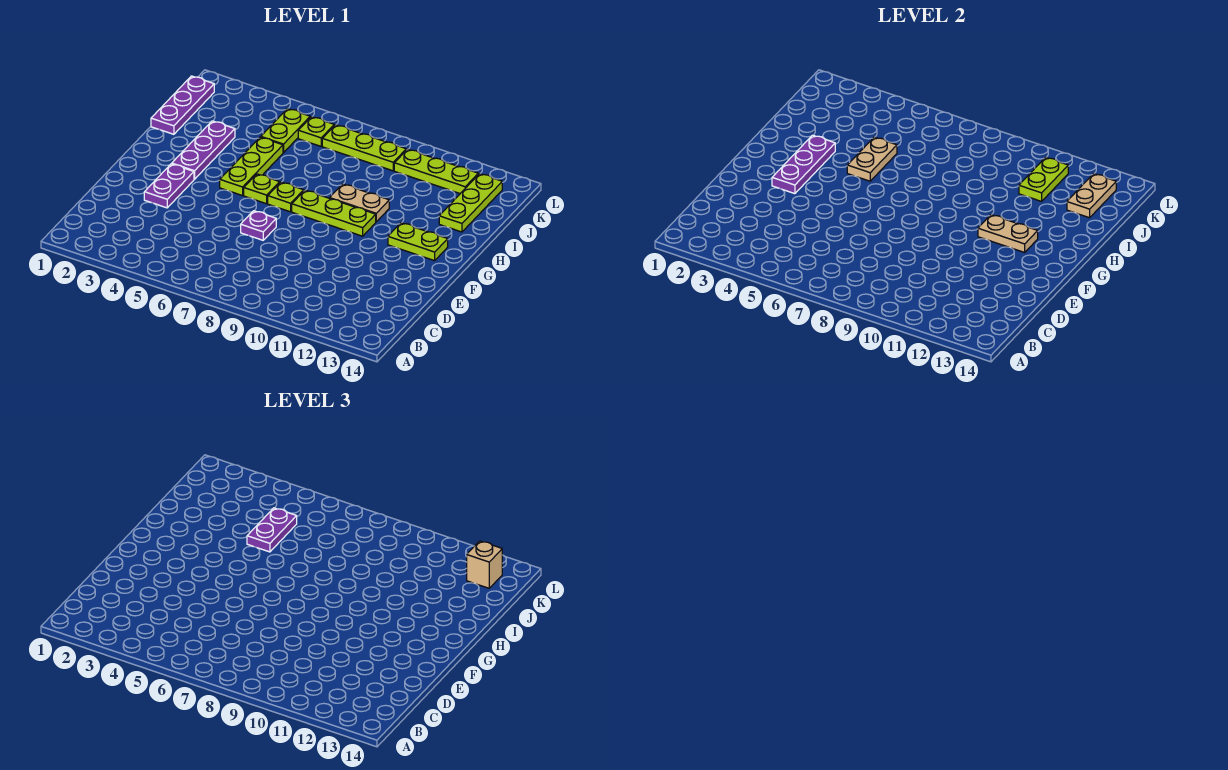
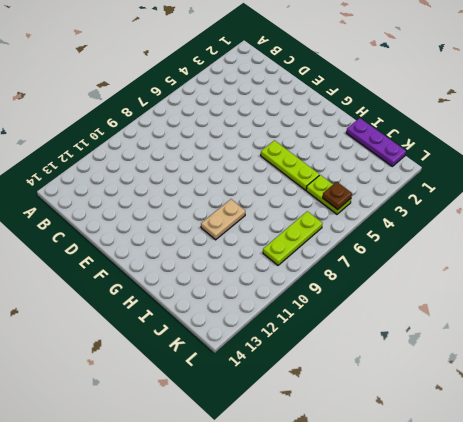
brown plate K5 level 2 -> none
none -> purple plate E3:F3 level 1
none -> purple plate E7 level 1
none -> purple plate G3:I3 level 1

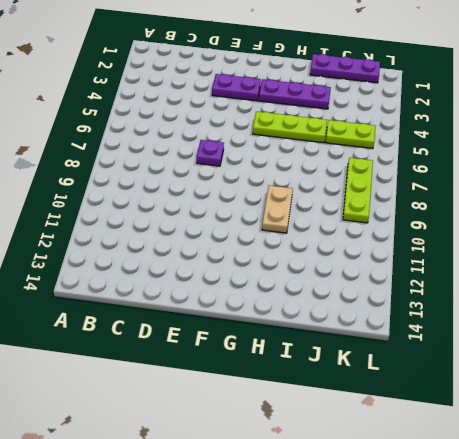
none -> lime plate G6 level 1
none -> lime plate G7 level 1
none -> lime plate G8:G10 level 1

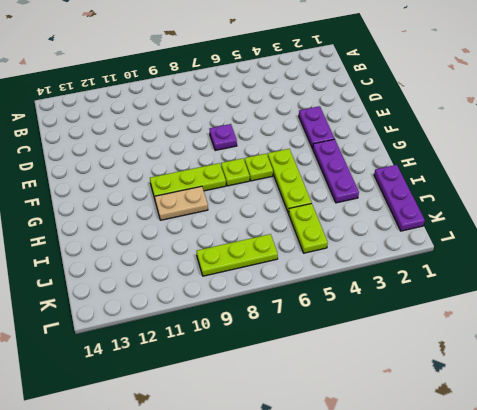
none -> lime plate G12:G13 level 1
none -> lime plate I13:K13 level 1
none -> lime plate K6 level 1

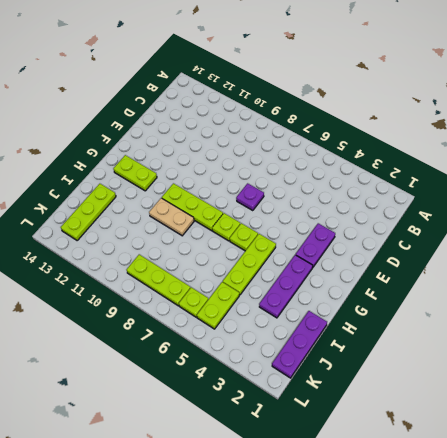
none -> lime plate K10:K12 level 1
none -> purple plate F3:H3 level 2
none -> tan plate G11:G12 level 2

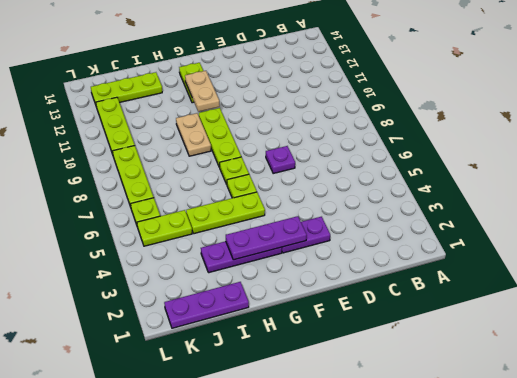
none -> tan plate H5:I5 level 2
none -> lime plate J11:K11 level 2
none -> tan plate J13:K13 level 2

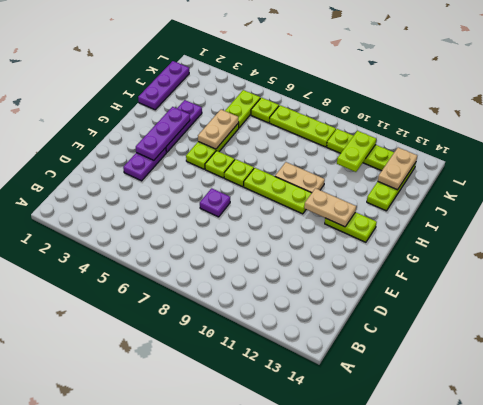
none -> purple plate I5:J5 level 3
none -> tan brick K13 level 3

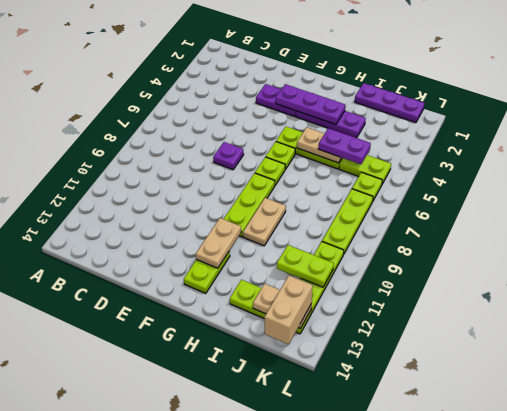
tan brick K13:K14 level 3 -> tan brick K13 level 3

